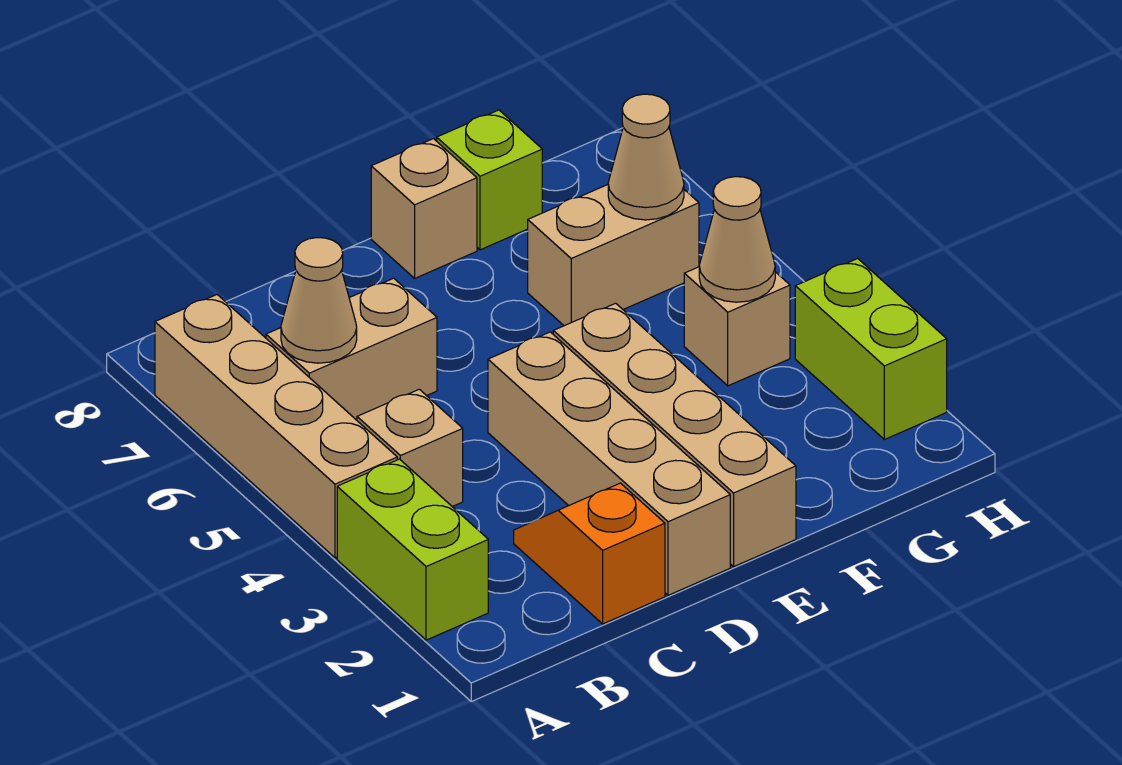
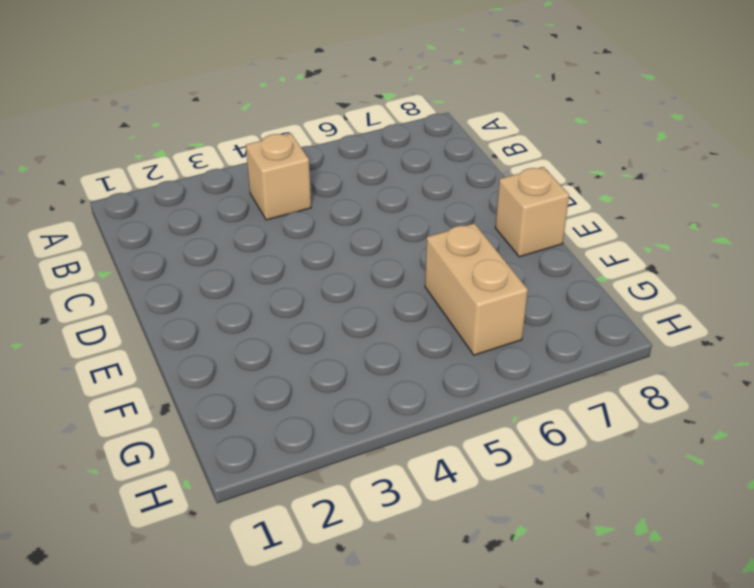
none -> lime brick A2:A3 level 1
none -> tan brick A4:A7 level 1
none -> tan brick B6:C6 level 1

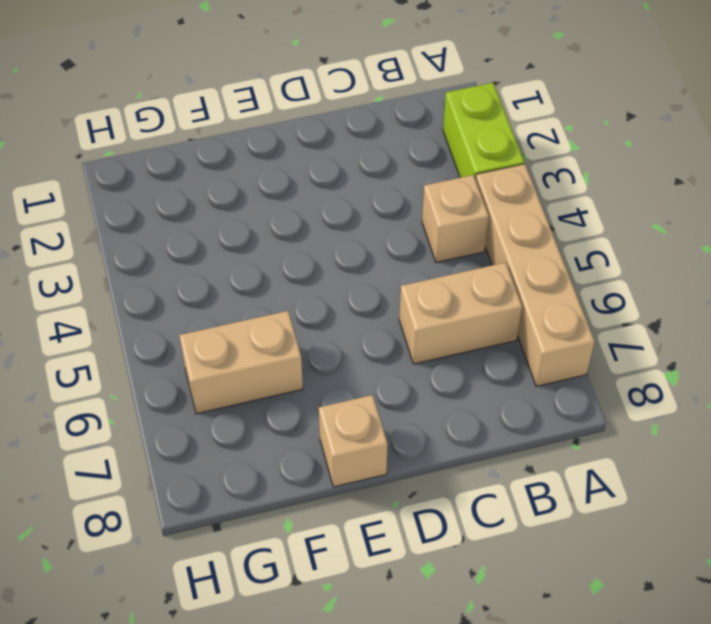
none -> orange slope C1:C2 level 1 top 1
none -> tan brick D1:D4 level 1
none -> tan brick E1:E4 level 1

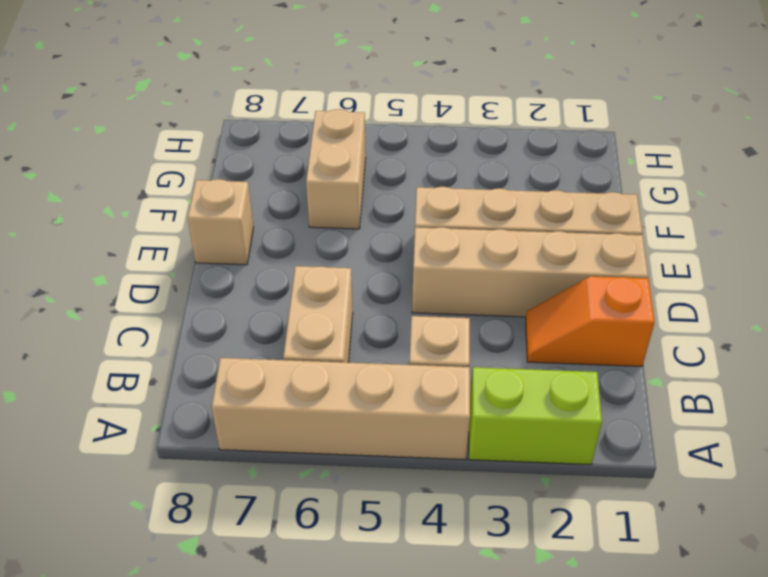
none -> lime brick F8 level 1
none -> tan brick G4 level 1
none -> lime brick H2:H3 level 1

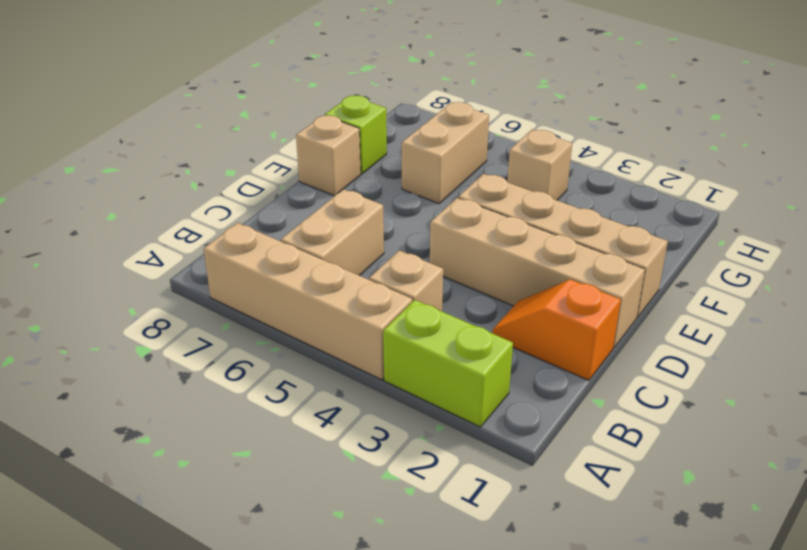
none -> lime brick H2:H3 level 1
none -> tan cone B6 level 2
none -> tan cone G4 level 2

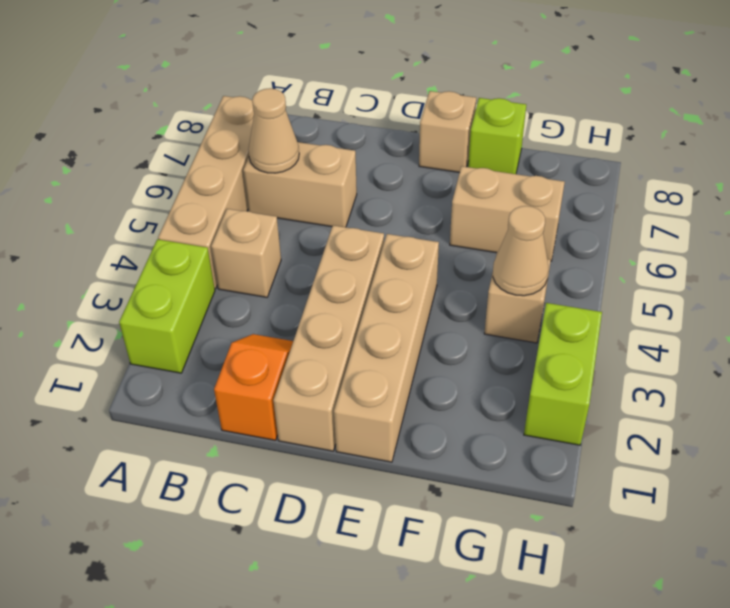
none -> tan cone G6 level 2

